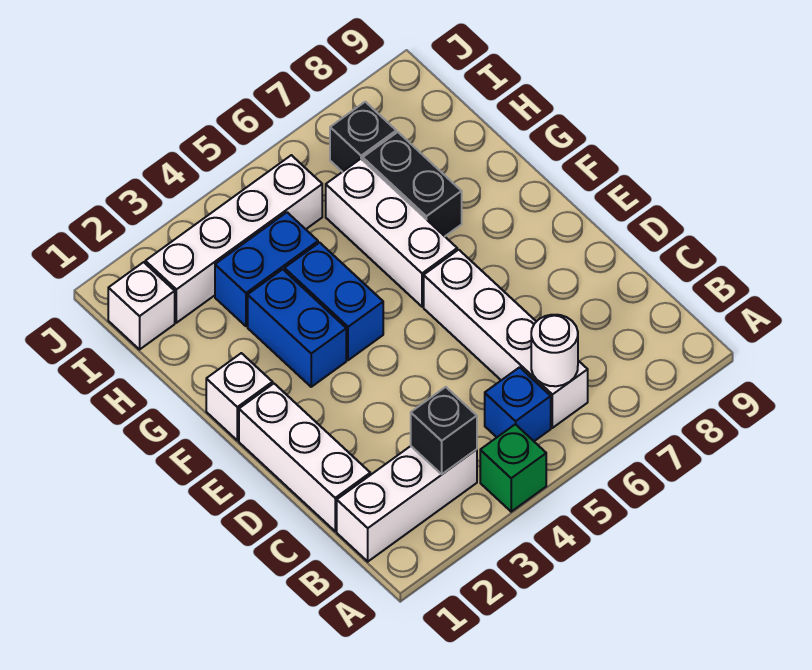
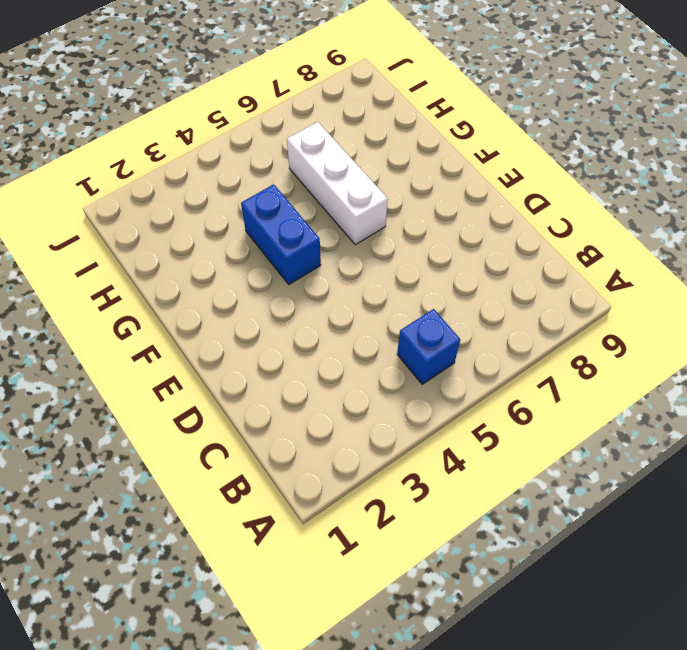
none -> green brick A4 level 1
none -> white brick B1:B3 level 1
none -> white brick B6:E6 level 1

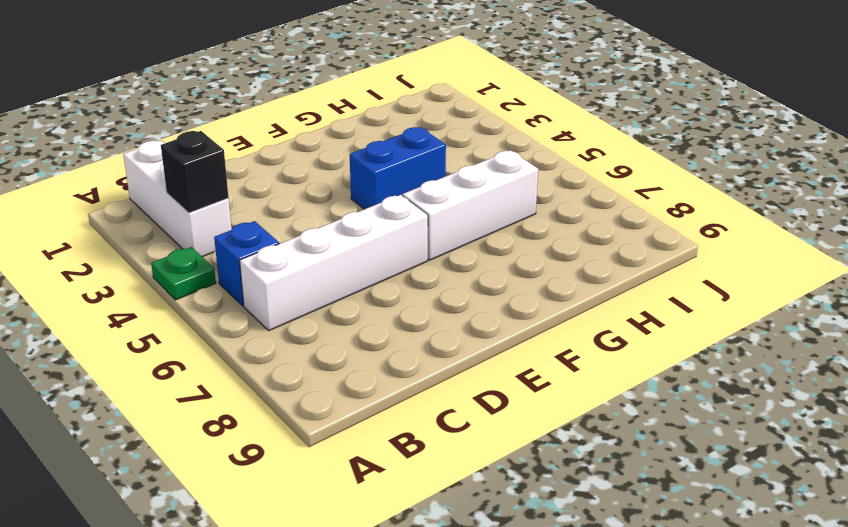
green plate A4 level 1 -> green brick A4 level 1
none -> white brick C1:E1 level 1
none -> white brick F1 level 1
none -> blue brick F3:G3 level 1

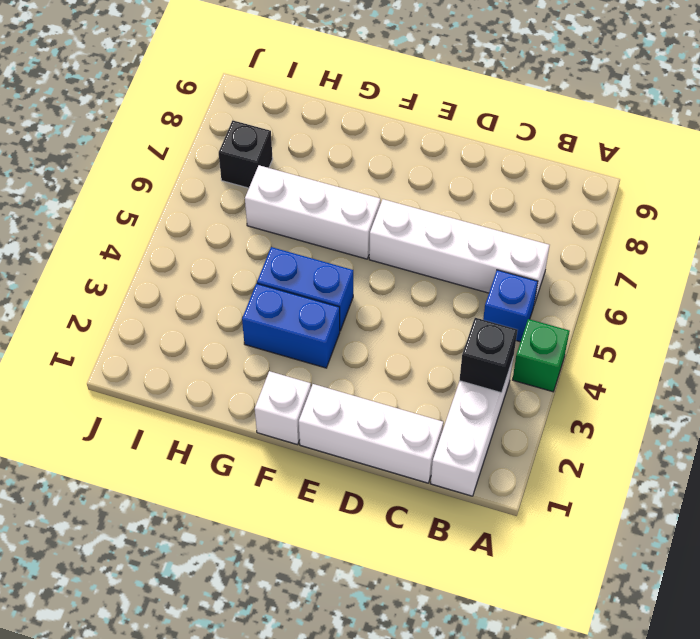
none -> black brick G7:H7 level 1
none -> blue brick H3:H4 level 1
none -> white brick I1 level 1

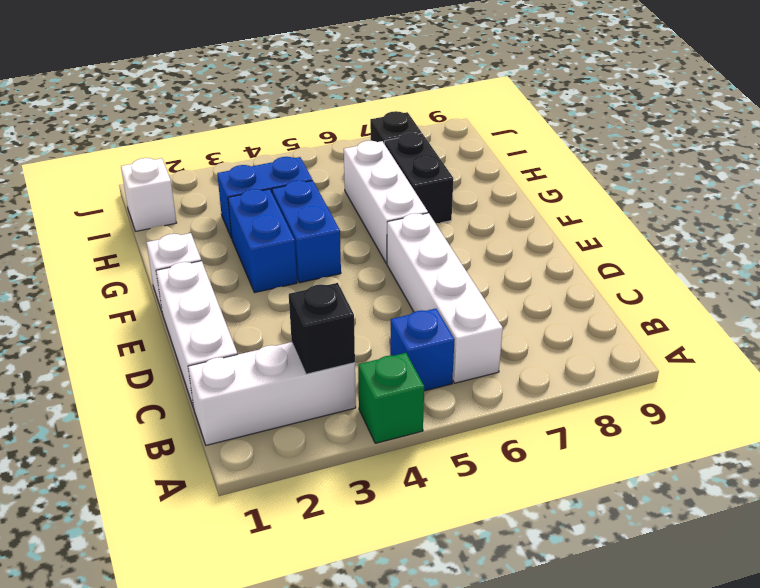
none -> white brick I2:I5 level 1
none -> white round brick B6 level 2

